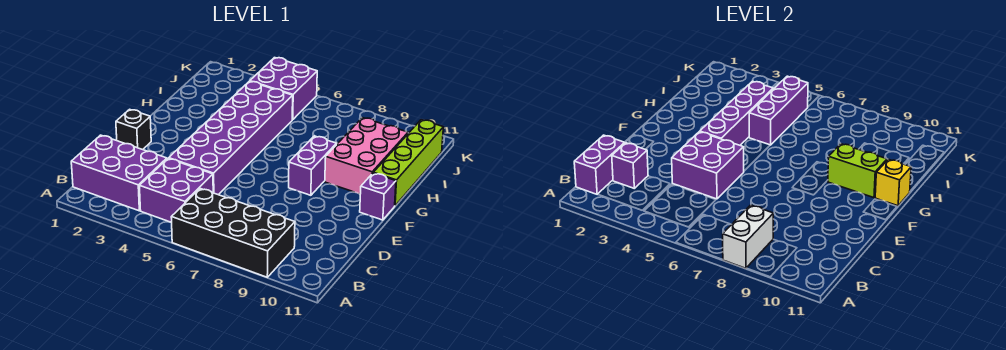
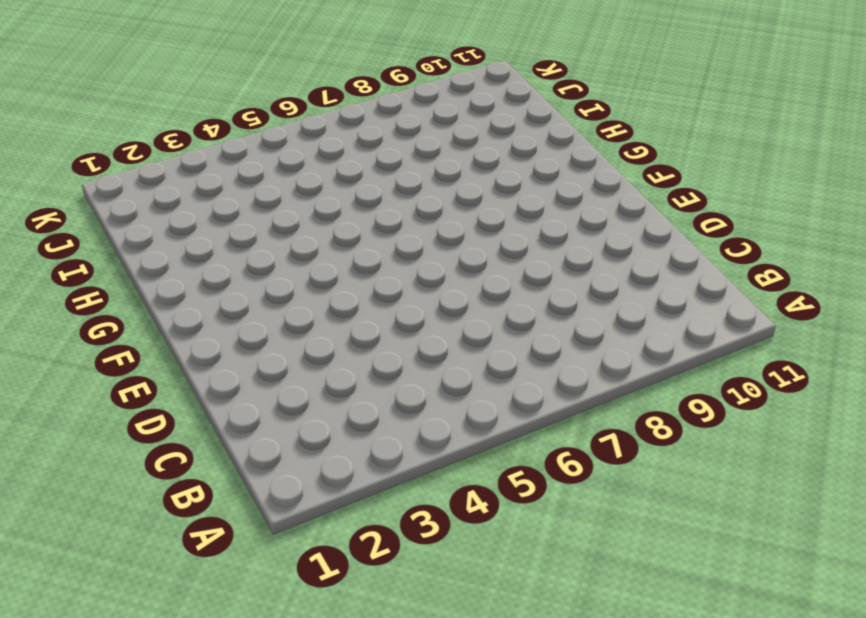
none -> black brick A6:B9 level 1
none -> purple brick B1:C3 level 1
none -> purple brick B4:C5 level 1

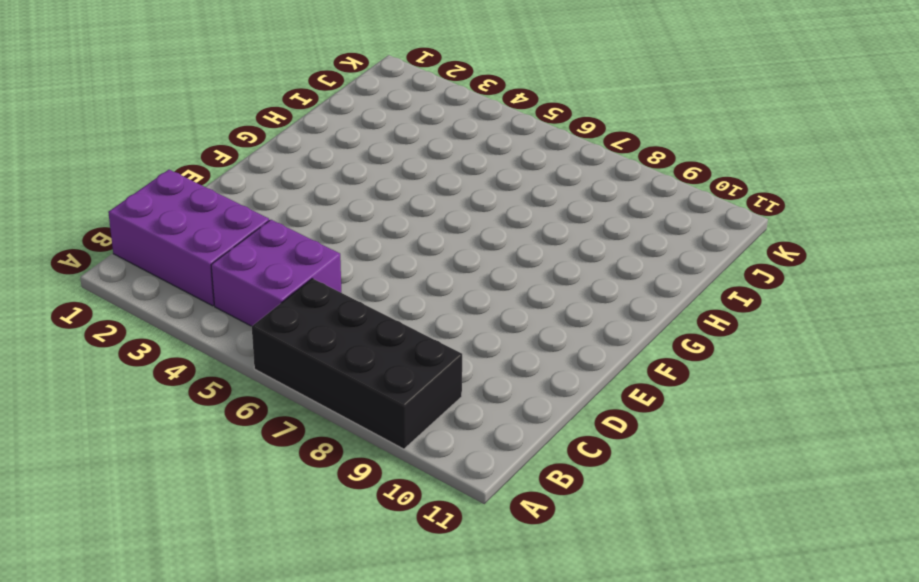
none -> purple brick D4:I5 level 1
none -> black brick E1 level 1
none -> purple brick F8:G8 level 1

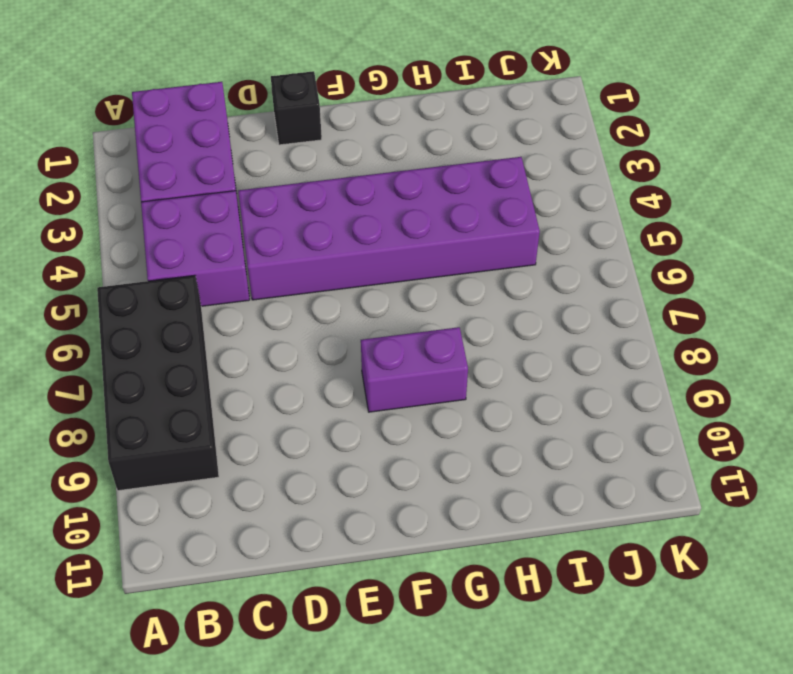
none -> purple brick F11 level 1
none -> pink brick G9:I10 level 1
none -> lime brick G11:J11 level 1

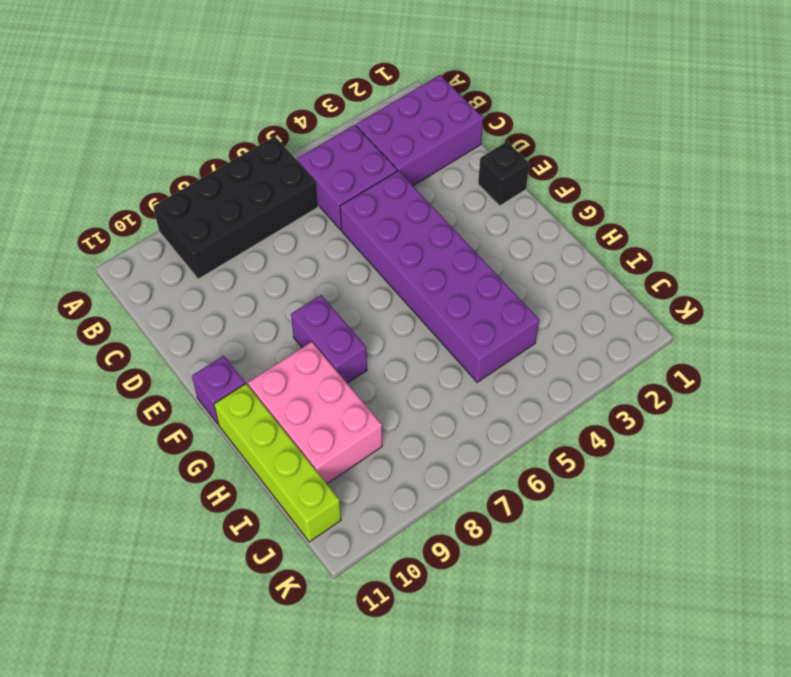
none -> purple brick J4:K5 level 1
none -> white brick A8:B8 level 2
none -> purple brick B1:C1 level 2

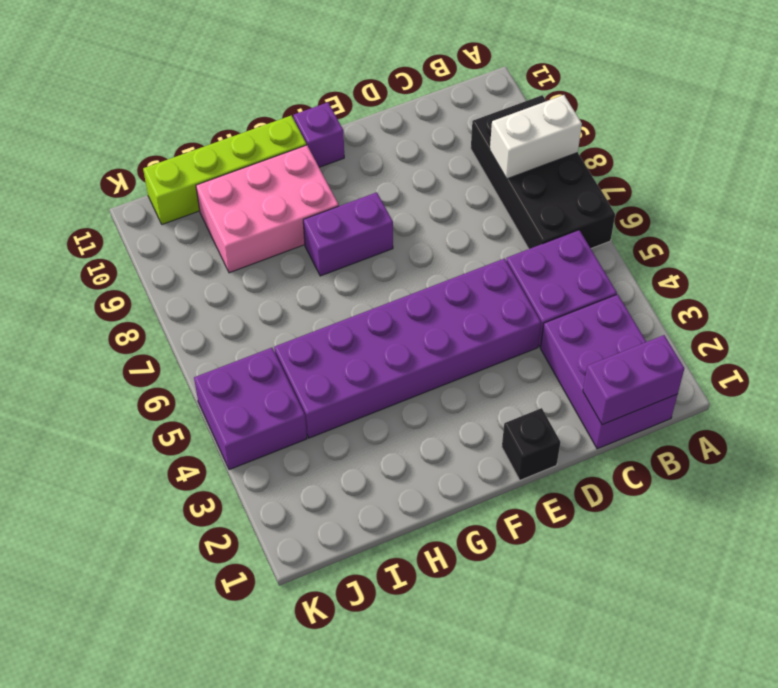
none -> purple brick C2 level 2
none -> purple brick D4:E5 level 2
none -> purple brick F4:I4 level 2

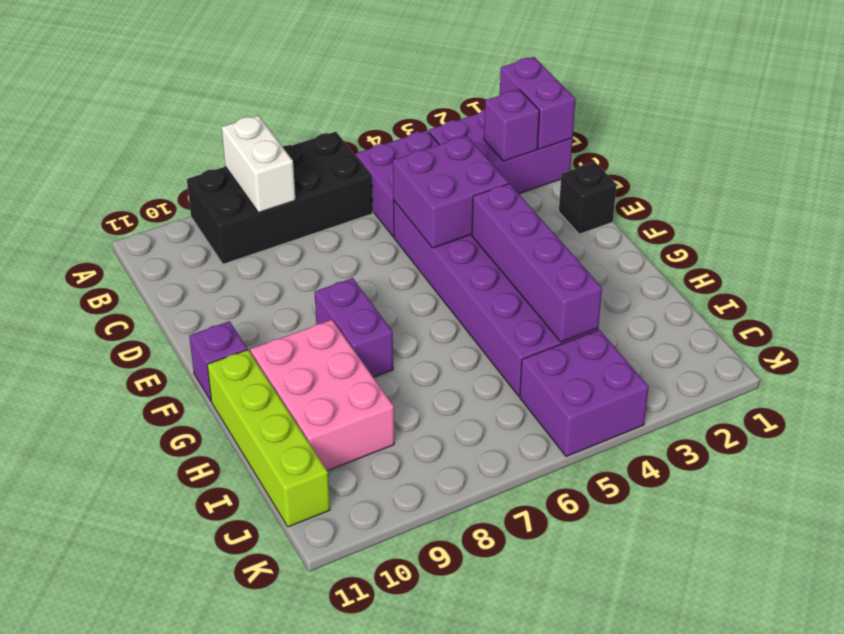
none -> lime brick G9:G10 level 2
none -> yellow brick G11 level 2
none -> purple brick H5:J5 level 2

